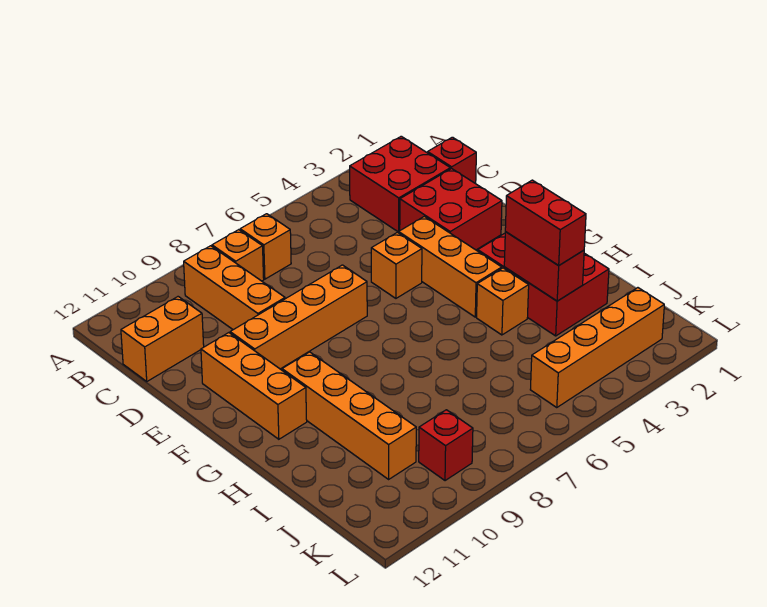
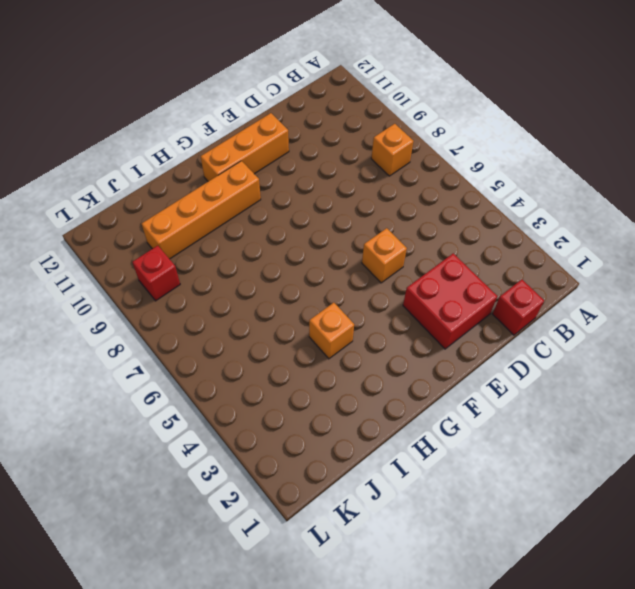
none -> red brick B2:C3 level 1
none -> orange brick B7 level 1
none -> orange brick B9:D9 level 1

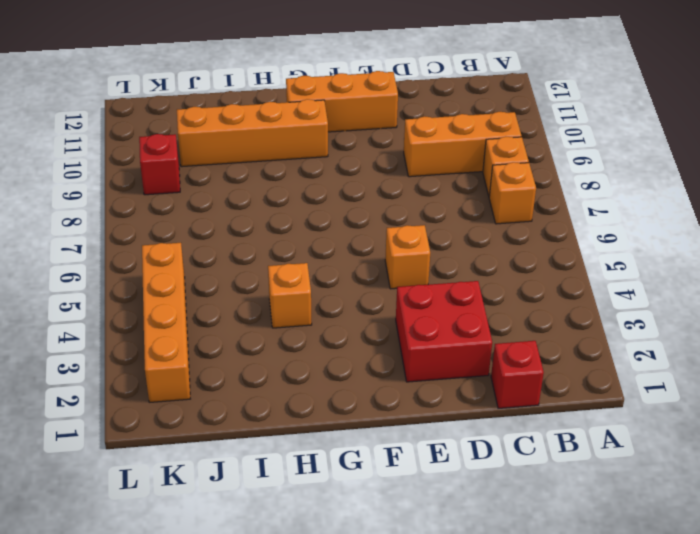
none -> red brick B2:C3 level 1
none -> orange brick C11:C12 level 1
none -> orange brick E4:G4 level 1

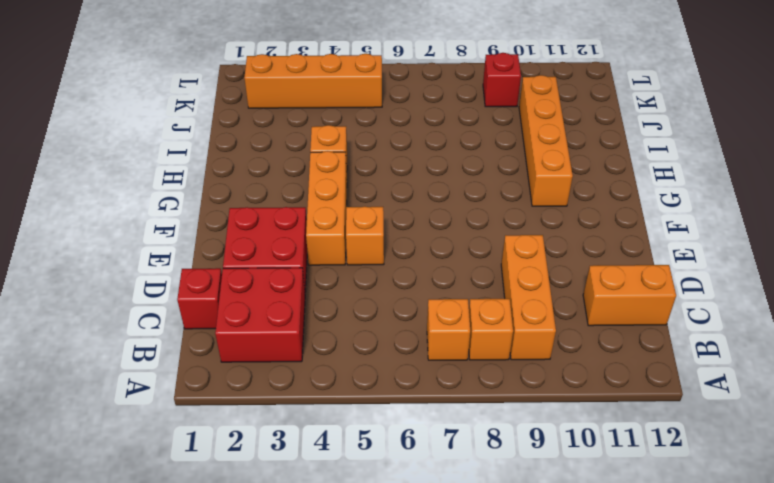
none -> orange brick E7:E10 level 1
none -> orange brick E11:G11 level 1
none -> red brick G2:I3 level 1

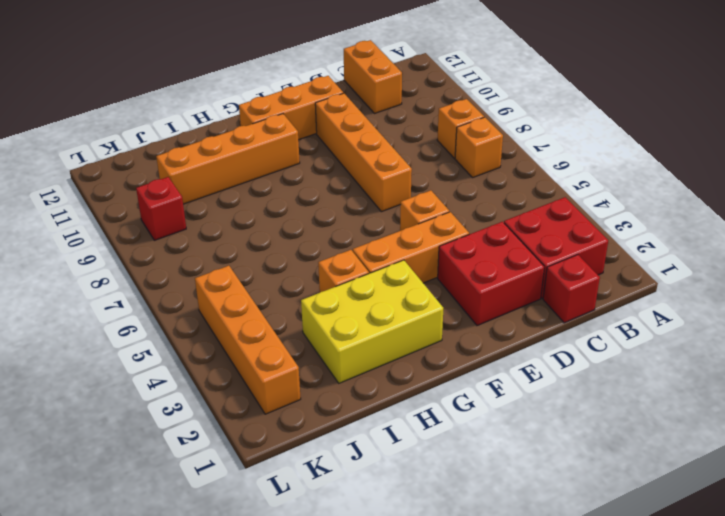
yellow brick G2:I3 level 1 -> red brick G2:I3 level 1
none -> orange brick B9:D9 level 1
none -> red brick H3:I3 level 2
none -> red brick H3:I3 level 3

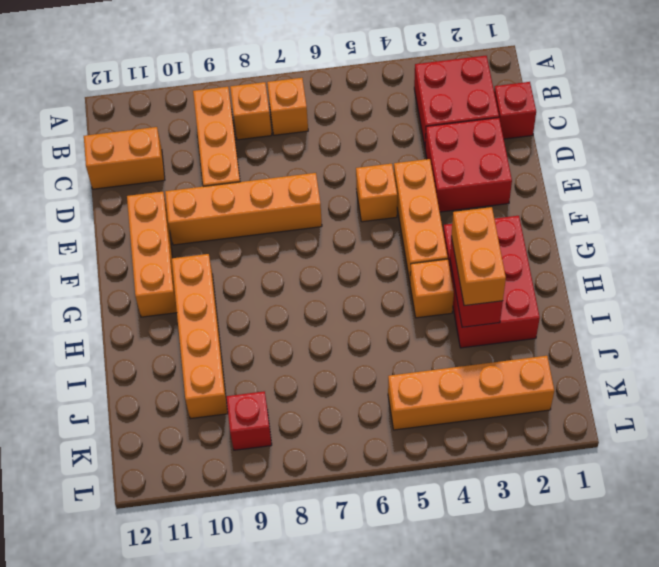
orange brick H3:I3 level 3 -> red brick H3:I3 level 3

